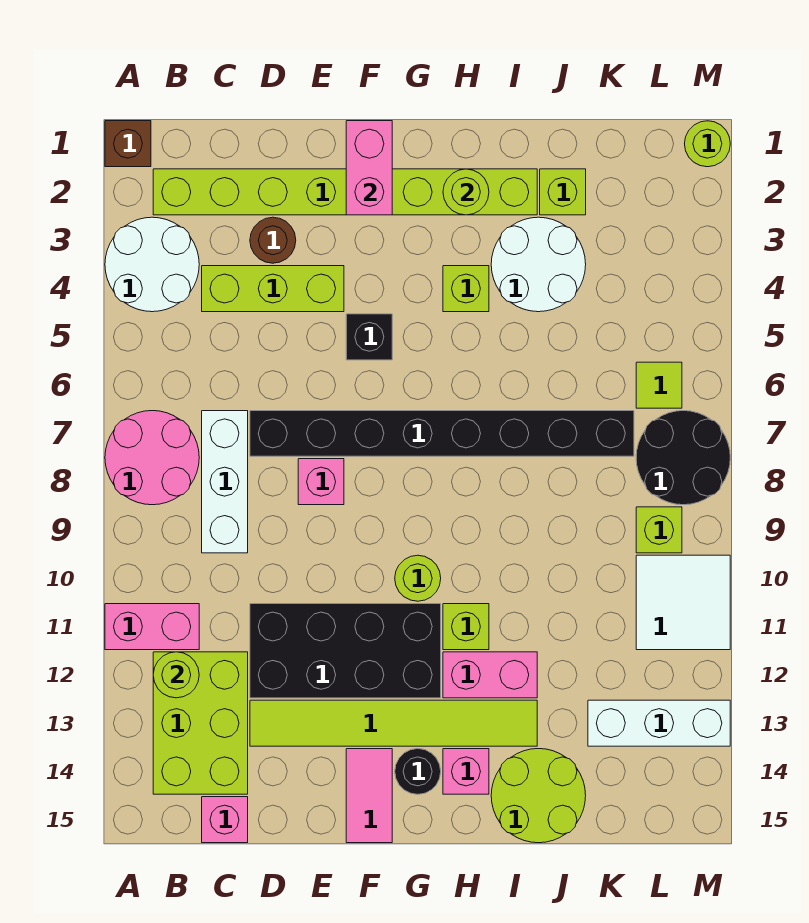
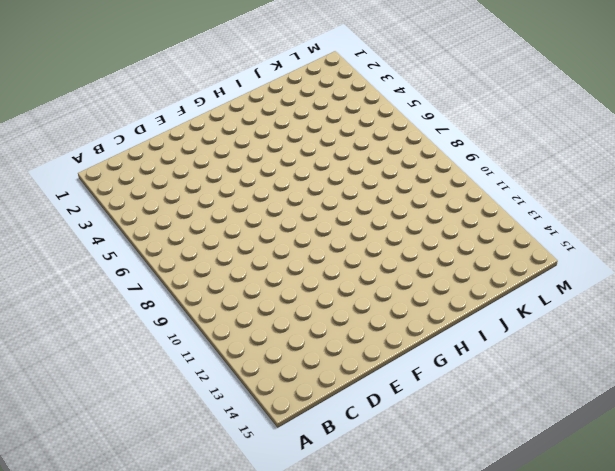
none -> brown brick A1 level 1
none -> white round brick A3:B4 level 1
none -> pink round brick A7:B8 level 1
none -> pink brick A11:B11 level 1

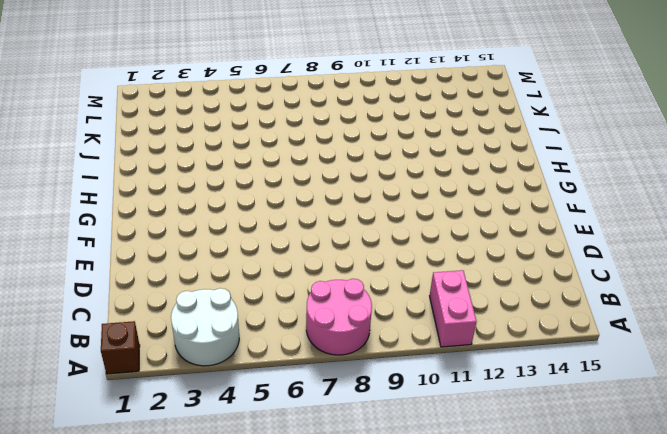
none -> lime brick B2:I2 level 1
none -> lime brick B12:C14 level 1
none -> lime brick C4:E4 level 1
none -> white brick C7:C9 level 1

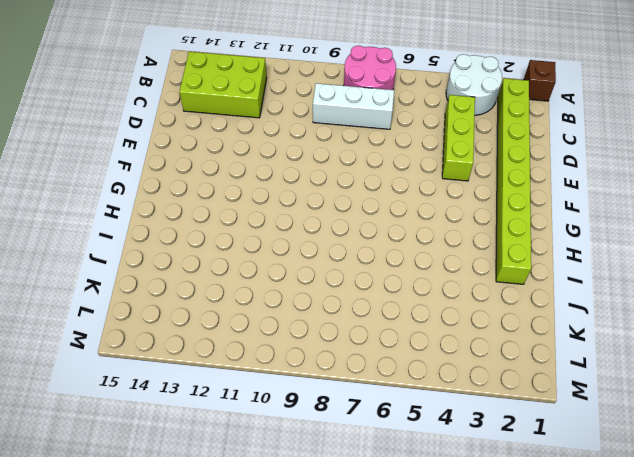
none -> pink brick A11:B11 level 1
none -> pink brick C15 level 1
none -> brown round brick D3 level 1
none -> black brick D7:K7 level 1

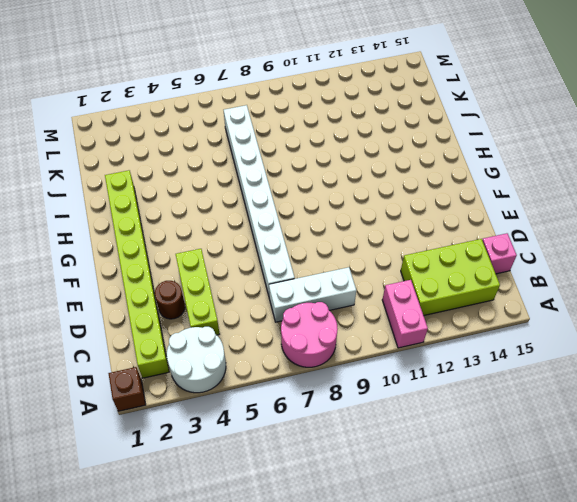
white brick D7:K7 level 1 -> black brick D7:K7 level 1
none -> black brick D11:G12 level 1
none -> lime tile D13:I13 level 1
none -> pink brick E8 level 1
none -> black brick F5 level 1

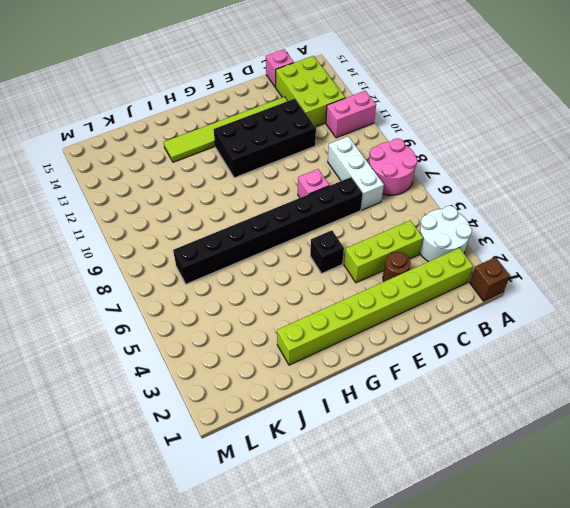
none -> pink tile F14:F15 level 1
none -> lime round brick G10 level 1
none -> black round brick G14 level 1
none -> lime brick H4 level 1

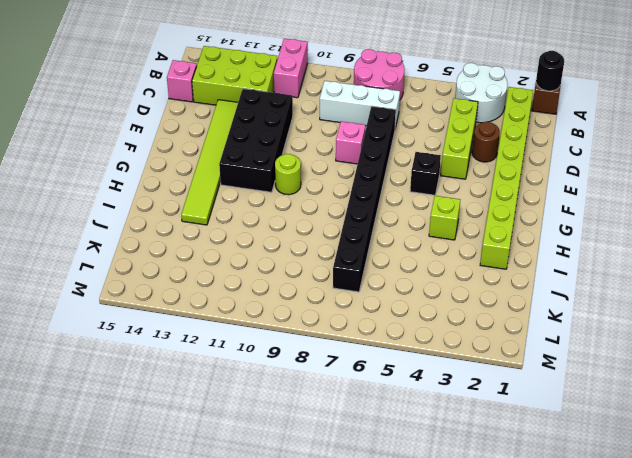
black round brick A1 level 2 -> black round brick G14 level 1
none -> pink tile F14:F15 level 1
none -> lime brick H11 level 1
none -> pink brick H12:I12 level 1
none -> pink brick H14 level 1

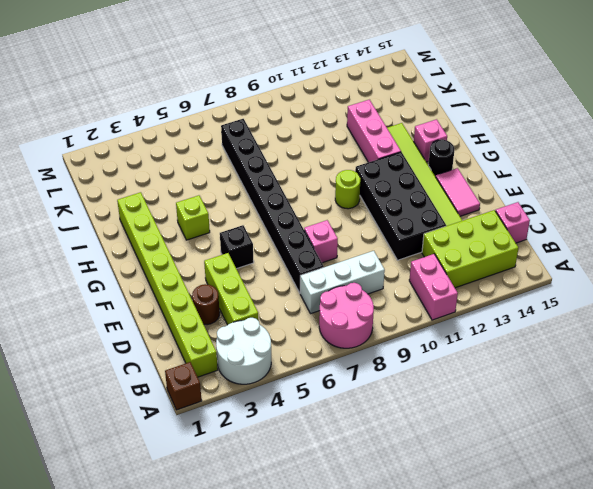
pink tile E14:F14 level 1 -> pink tile F14:F15 level 1
pink brick H12:J12 level 1 -> pink brick H12:I12 level 1
none -> lime brick H11 level 1
none -> white round brick I3:J4 level 1
none -> lime round brick I14:J15 level 1
none -> lime brick J2 level 1

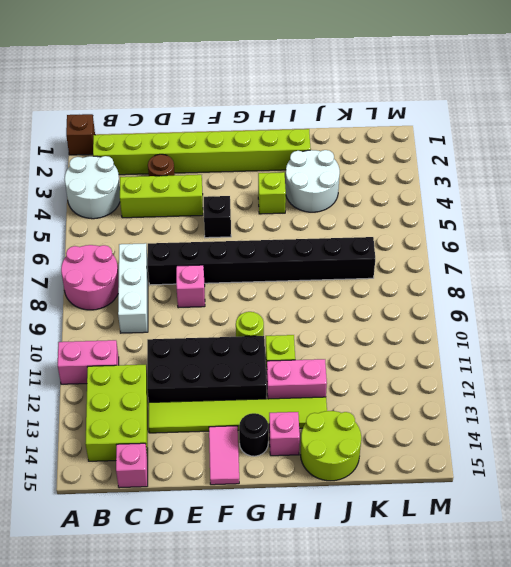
none -> lime brick J2 level 1
none -> white brick K13:M13 level 1
none -> lime tile L6 level 1
none -> black round brick L7:M8 level 1

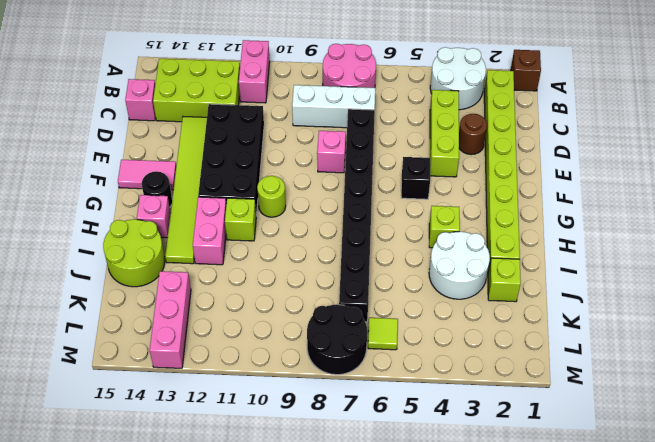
pink brick K13:M13 level 1 -> white brick K13:M13 level 1
none -> lime brick L9 level 1
none -> white tile L10:M11 level 1
none -> lime round brick M1 level 1
none -> lime round brick B12 level 2

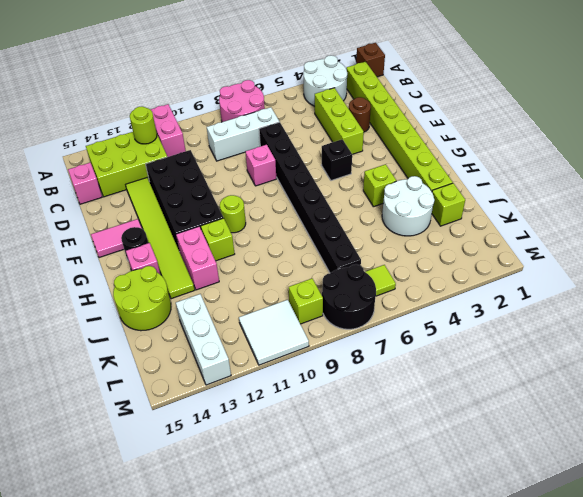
none -> lime round brick M1 level 1
none -> pink brick F1:F2 level 2
none -> lime round brick H2 level 2

